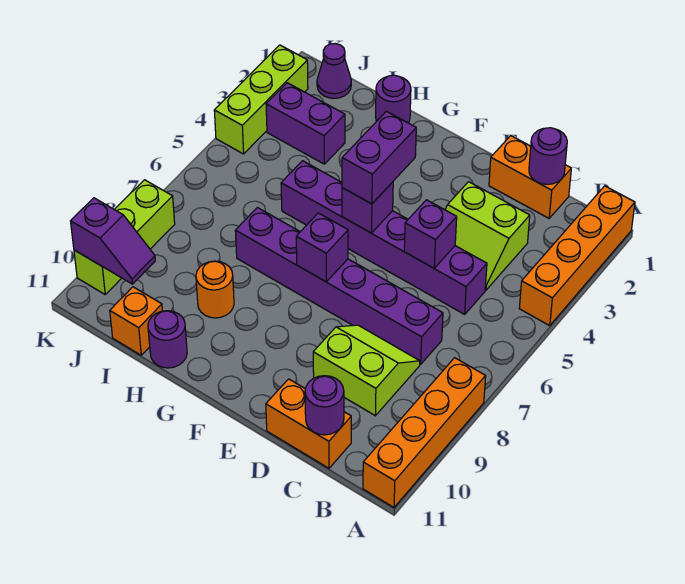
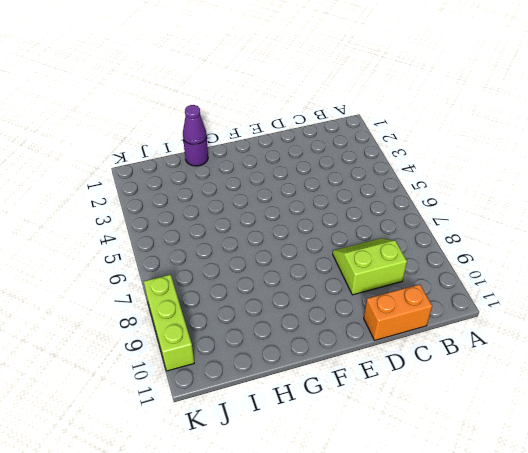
purple cone H1 level 2 -> purple cone J1 level 1
none -> orange brick A1:A4 level 1
none -> orange brick A8:A11 level 1
none -> orange brick C1:D1 level 1

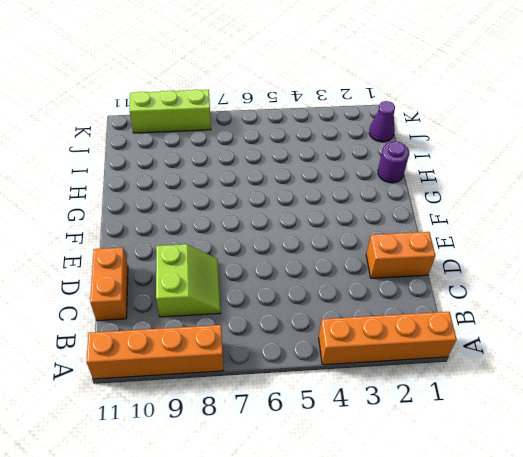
orange brick D1:D2 level 1 -> orange brick C1:D1 level 1
none -> lime slope C3:D4 level 1 top 3
none -> purple brick C5:H5 level 1
none -> purple brick C7:H7 level 1

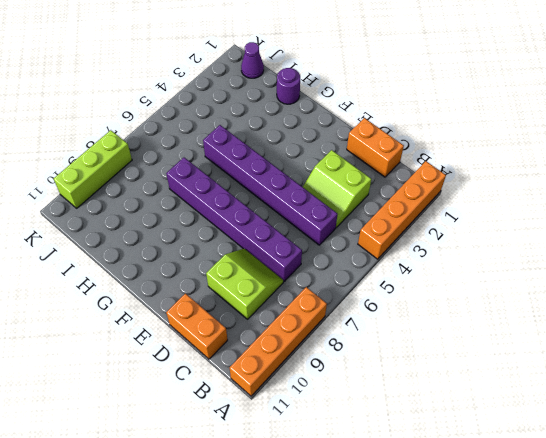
none -> orange round brick H9 level 1
none -> purple round brick H11 level 1
none -> purple brick I3:J3 level 1

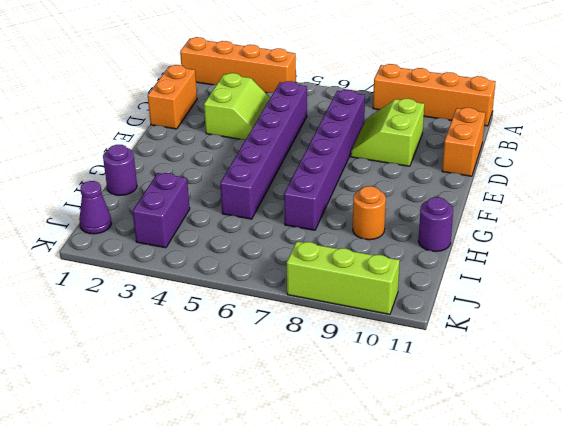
none -> orange brick I11 level 1
none -> lime brick K2:K4 level 1
none -> purple round brick C1 level 2

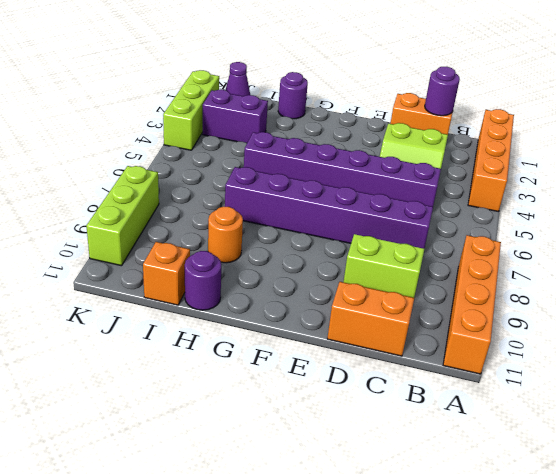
none -> purple round brick C11 level 2
none -> purple brick D5 level 2
none -> purple brick F5 level 2

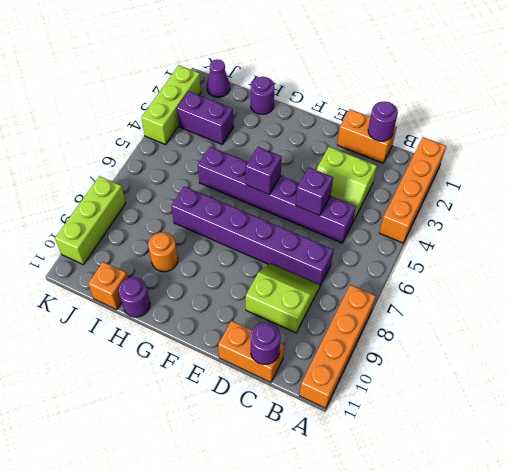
none -> purple brick F7 level 2
none -> purple slope J10:K10 level 2 top K
none -> purple brick F4:F5 level 3

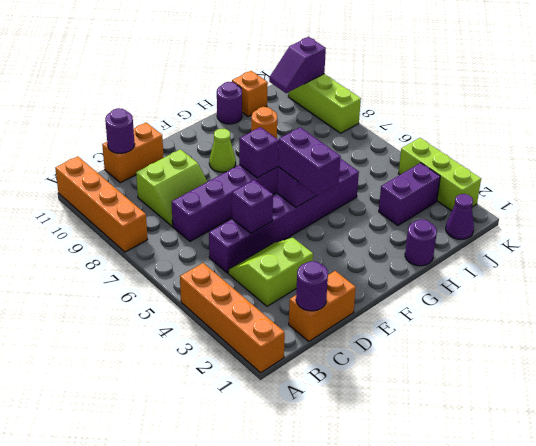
lime cone F9 level 1 -> none

